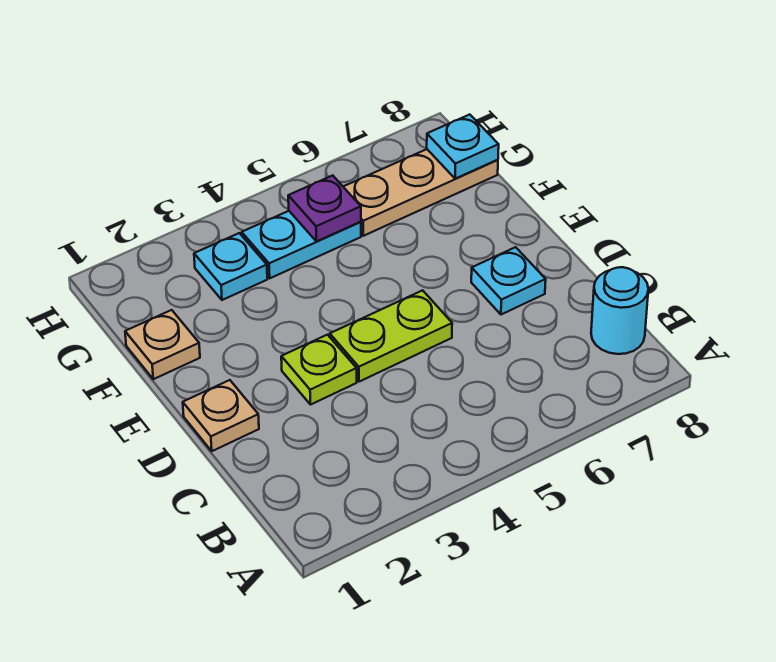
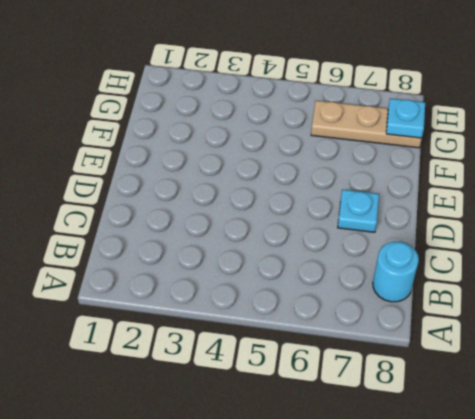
none -> tan plate D1 level 1
none -> lime plate D3 level 1

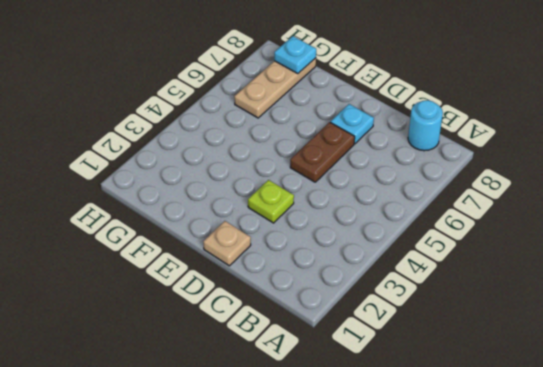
brown plate D5:D6 level 1 -> lime plate D4:D5 level 1
none -> tan plate F1 level 1
none -> cyan plate G3 level 1

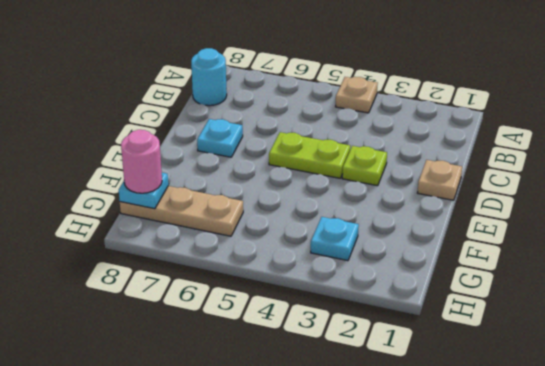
tan plate A4 level 1 -> tan plate F1 level 1
pink round brick G8 level 3 -> none
none -> cyan plate G4:G5 level 1
none -> purple plate G5 level 2

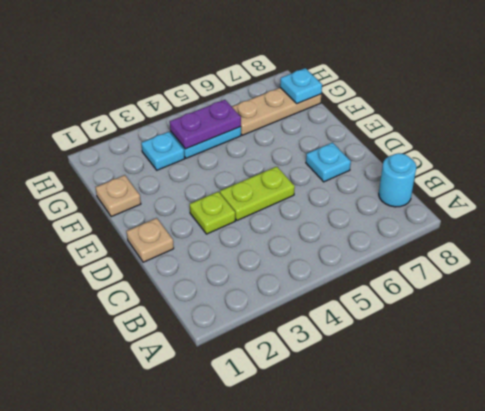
purple plate G4:G5 level 2 -> purple plate G5 level 2

